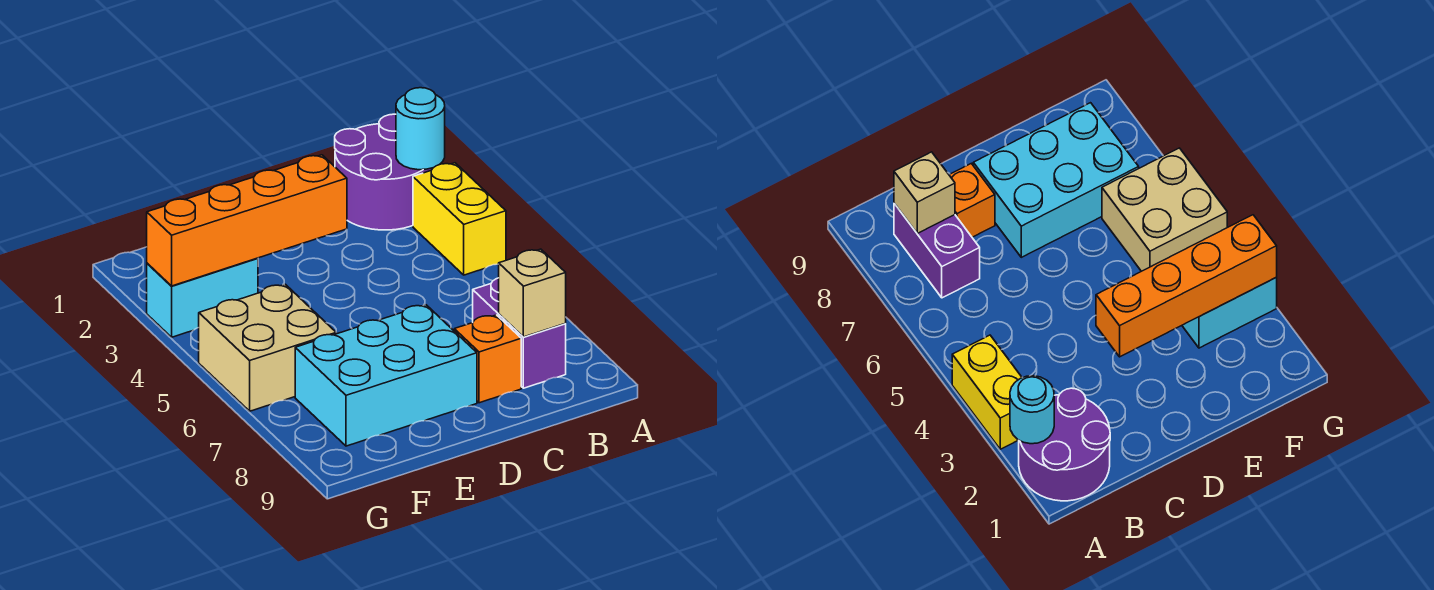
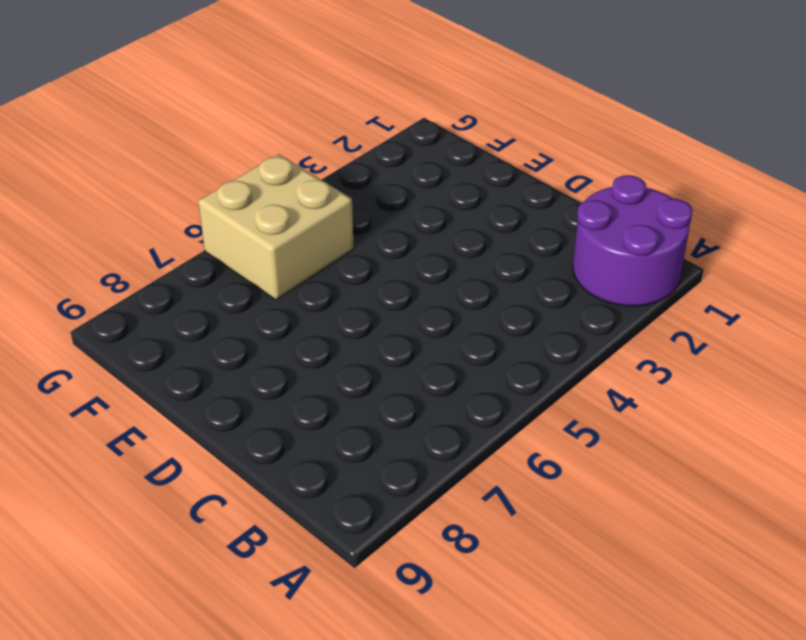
none -> yellow brick A3:A4 level 1
none -> purple brick B7:B8 level 1

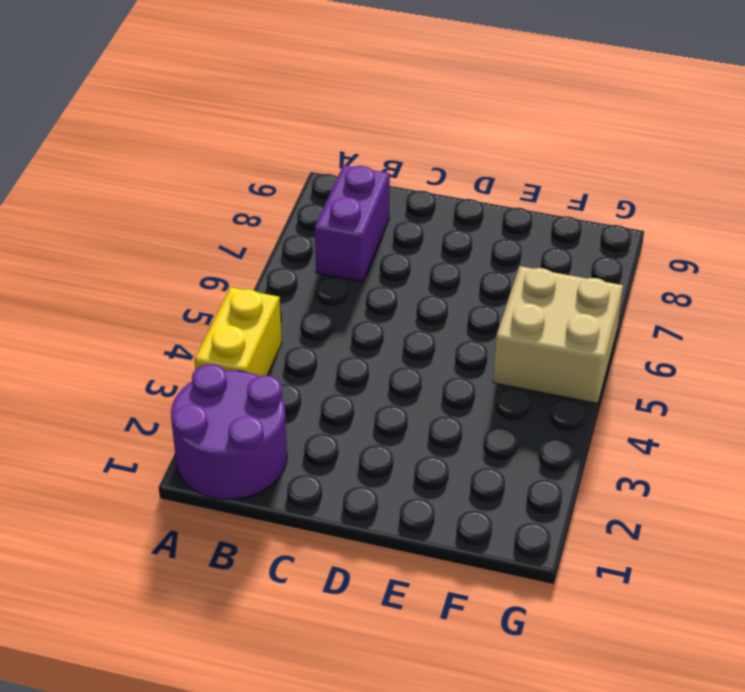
none -> orange brick C8 level 1
none -> cyan brick D7:F8 level 1

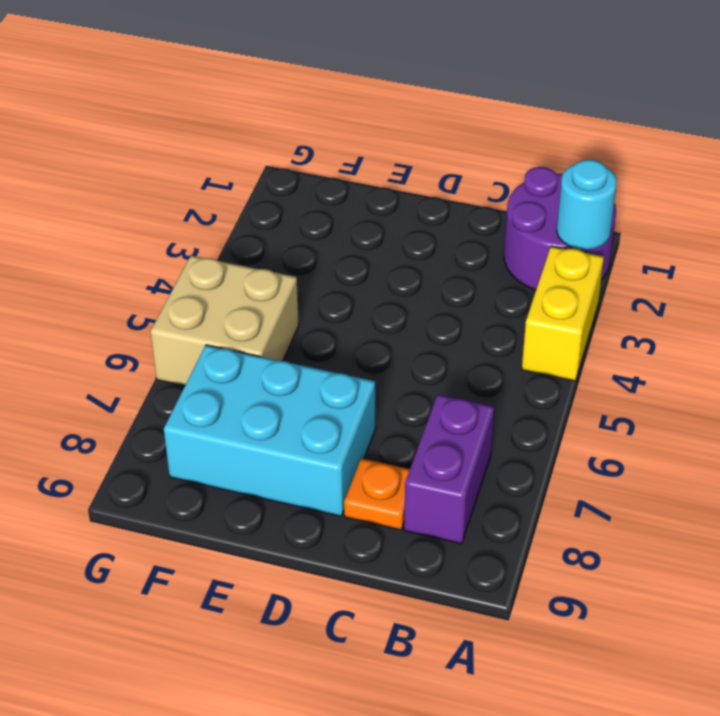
orange plate C8 level 1 -> orange brick C8 level 1
none -> cyan brick F3:G3 level 1
none -> tan brick B8 level 2

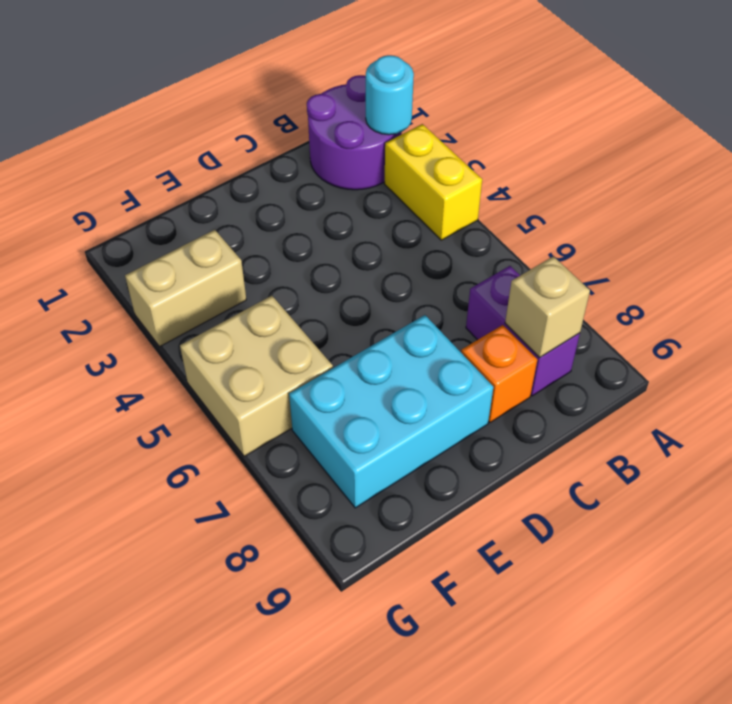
tan brick F3:G3 level 1 -> cyan brick F3:G3 level 1
none -> orange brick D3:G3 level 2

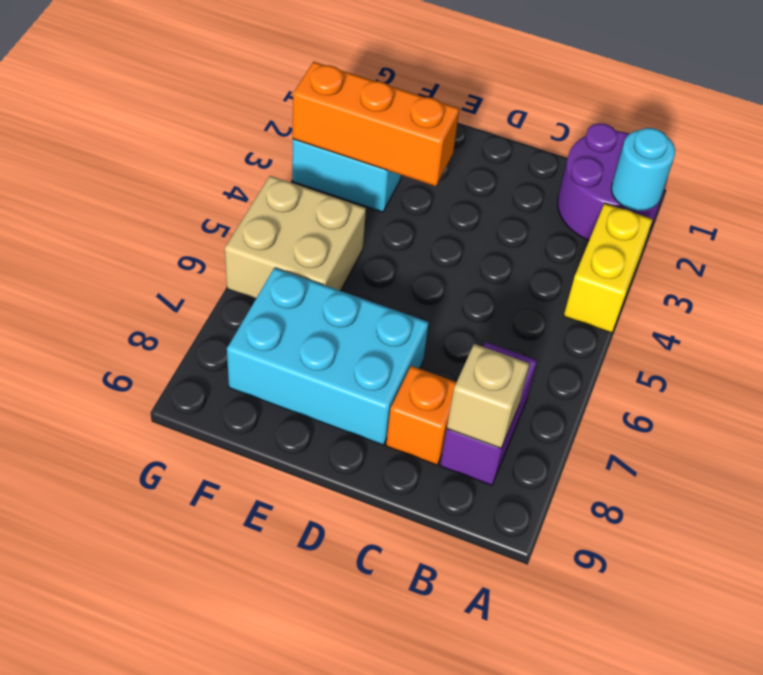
orange brick E3:G3 level 2 -> orange brick D3:G3 level 2

